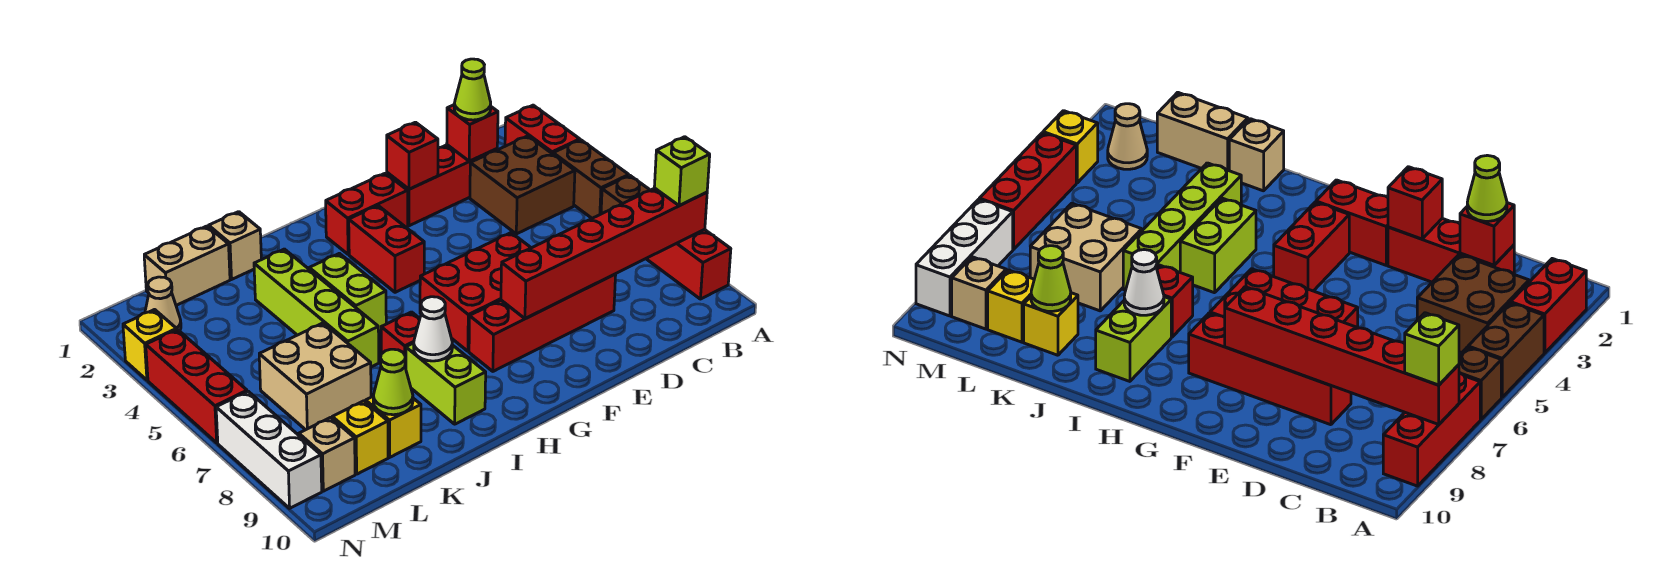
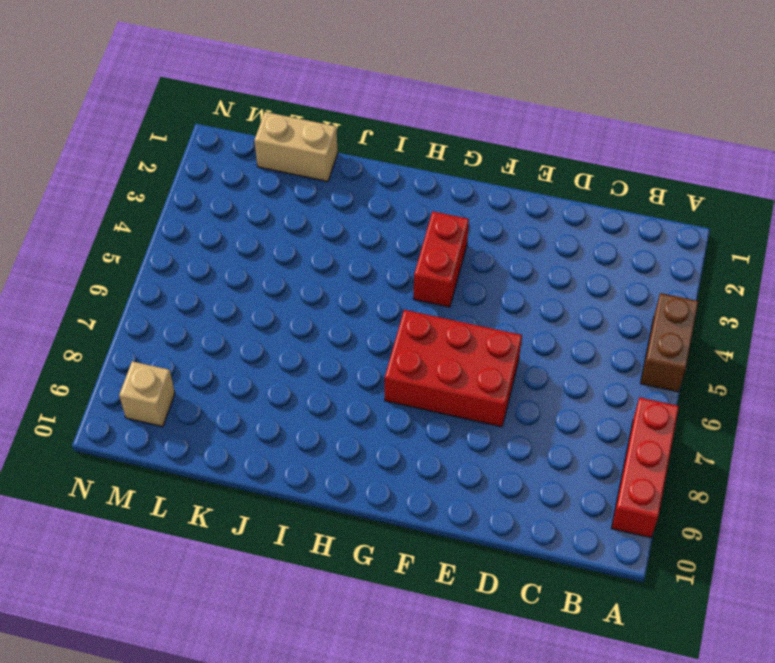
none -> red brick A2:A3 level 1
none -> brown brick A6 level 1
none -> brown brick B3:C4 level 1
none -> red brick C2:E2 level 1

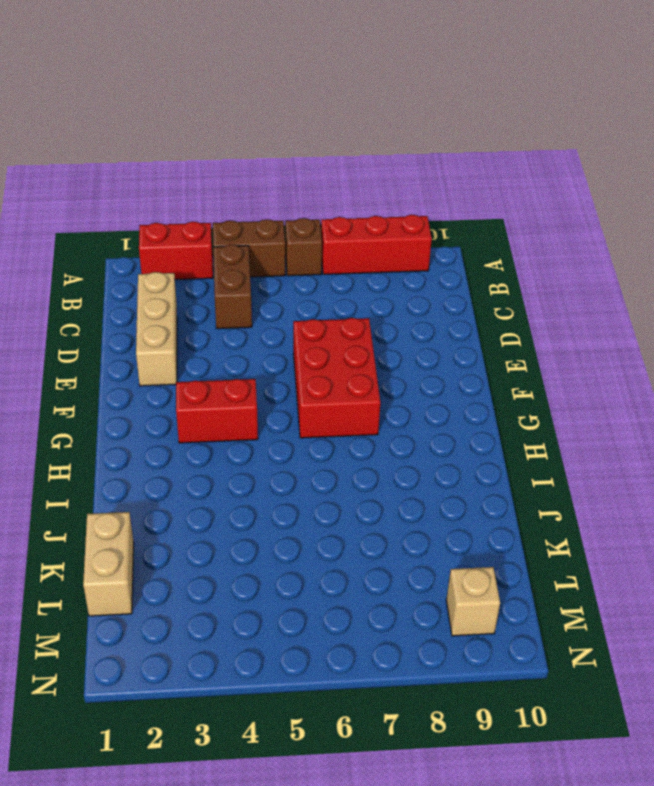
brown brick B4:C4 level 1 -> brown brick B3:C4 level 1
tan brick C2:E2 level 1 -> red brick C2:E2 level 1
none -> red brick D8:G8 level 1
none -> red brick F2:G2 level 1
none -> lime brick I4:I5 level 1
none -> red brick I7 level 1

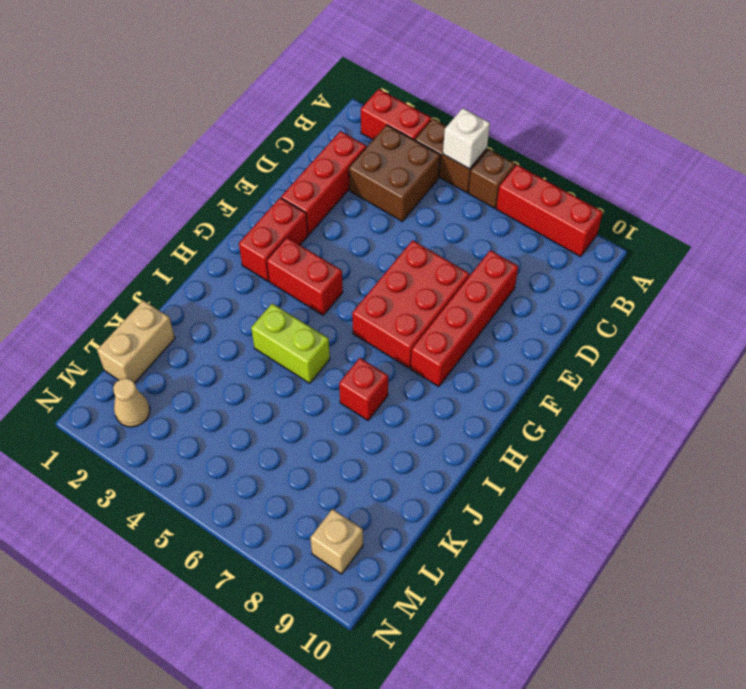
white brick A5 level 2 -> none
none -> lime brick I8:I9 level 1
none -> tan brick J1 level 1
none -> lime brick J3:J6 level 1
none -> tan brick K6:L7 level 1

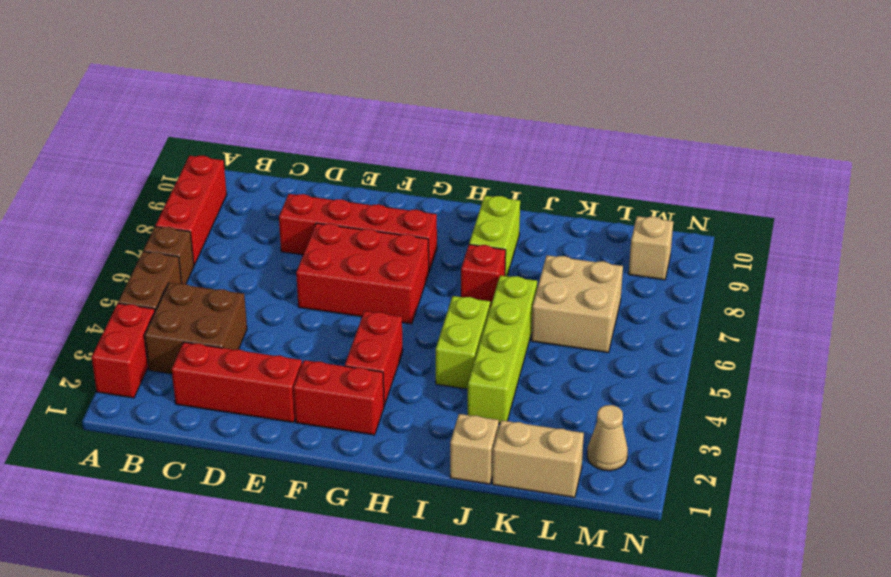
none -> yellow brick K9 level 1
none -> yellow brick L9 level 1
none -> yellow brick N3 level 1
none -> red brick N4:N6 level 1

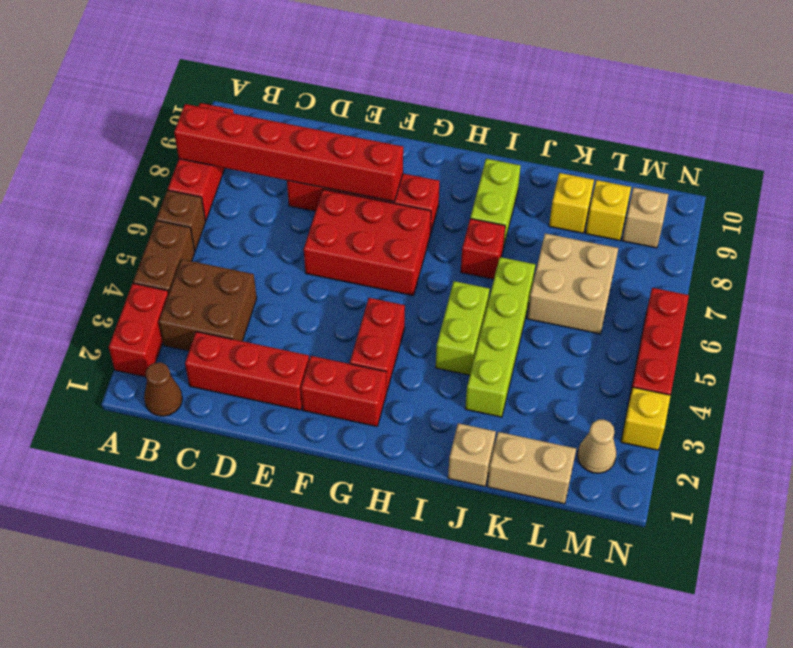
brown cone B1 level 1 -> none
none -> white brick N7:N9 level 1
none -> red brick C2 level 2
none -> red brick E2 level 2
none -> white cone I8 level 2

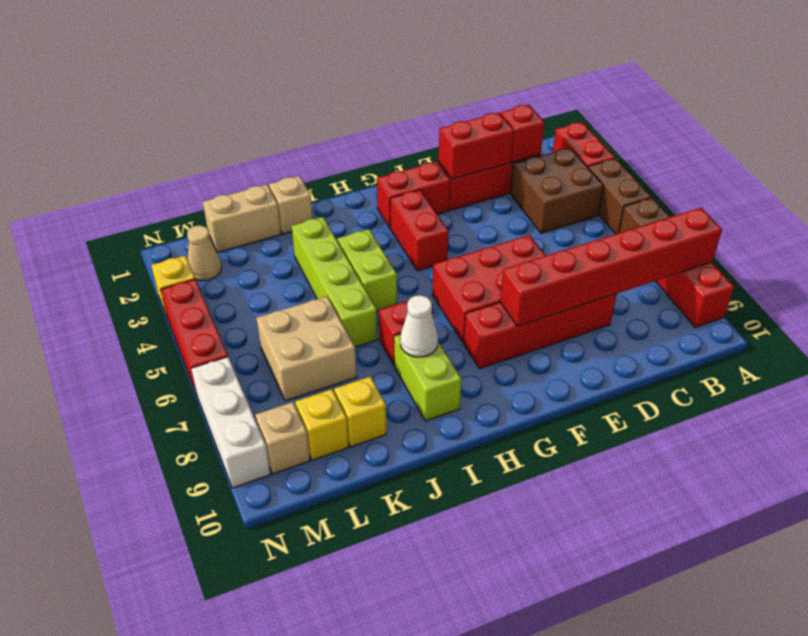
red brick D2:E2 level 2 -> red brick E2 level 2
none -> lime cone K9 level 2
none -> lime brick A8 level 3
none -> lime cone C2 level 3

